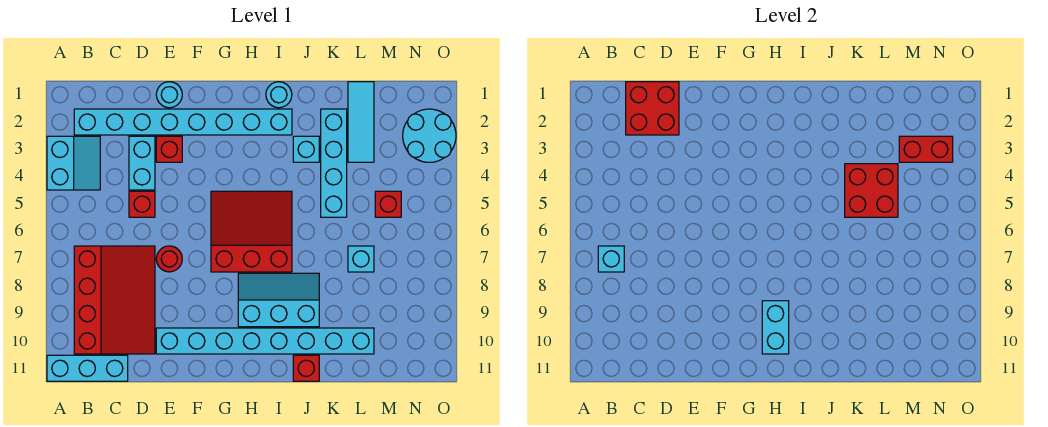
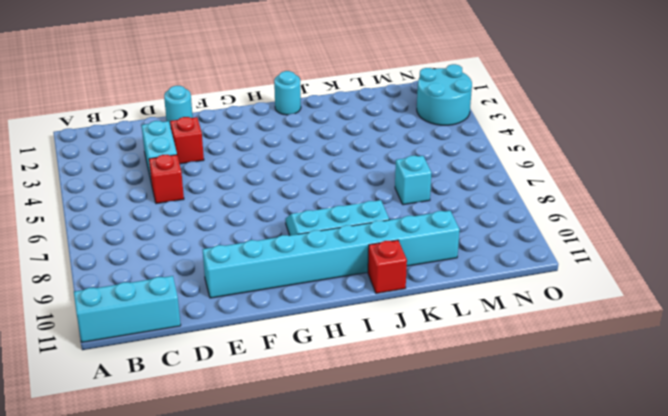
none -> cyan slope A3:B4 level 1 top A
none -> cyan brick B2:I2 level 1
none -> red slope B7:D10 level 1 top B

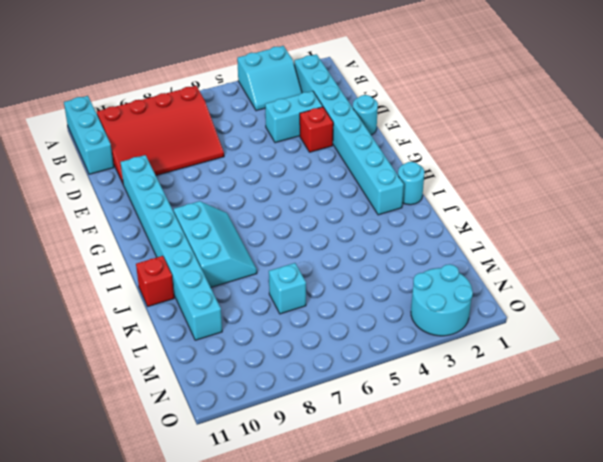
none -> red brick D5 level 1
none -> red round brick E7 level 1
none -> red slope G5:I7 level 1 top 7

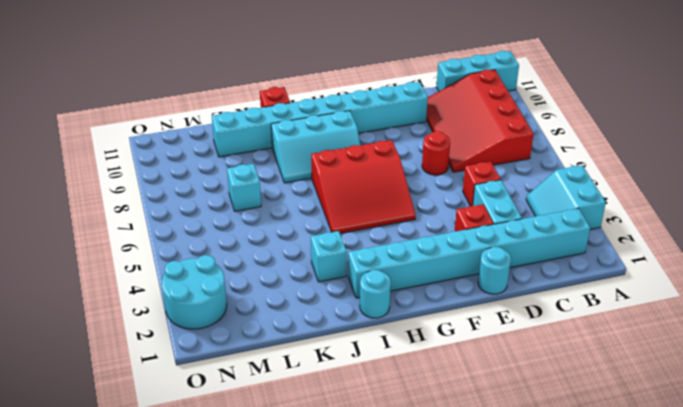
none -> cyan brick K2:K5 level 1
none -> cyan tile L1:L3 level 1
none -> red brick M5 level 1

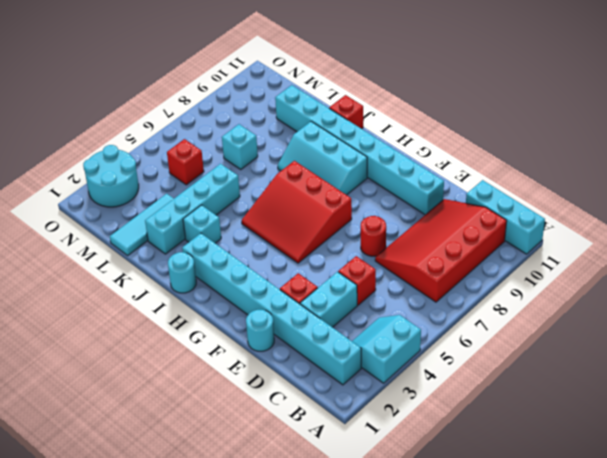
none -> cyan brick B7 level 2
none -> red brick C1:D2 level 2
none -> cyan brick H9:H10 level 2

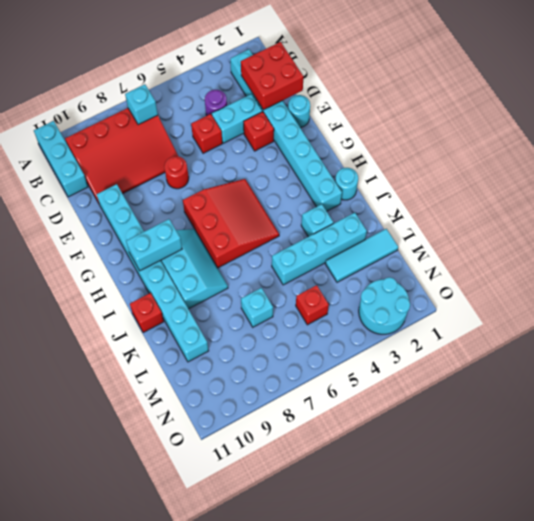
purple round brick C4 level 1 -> none
none -> cyan slope A3:B4 level 1 top A
none -> red brick K4:L5 level 2
none -> red brick M3:N3 level 2

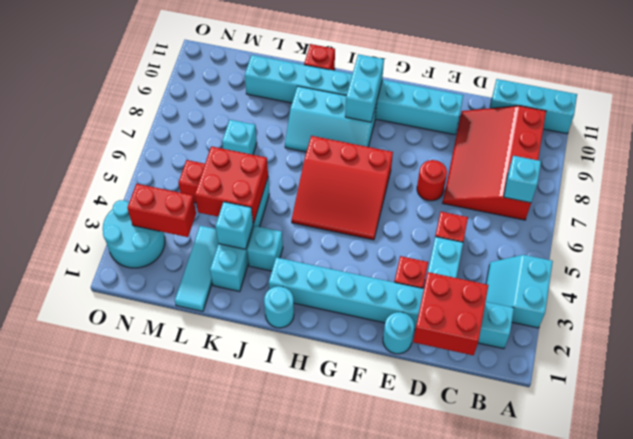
cyan brick K3 level 2 -> none

